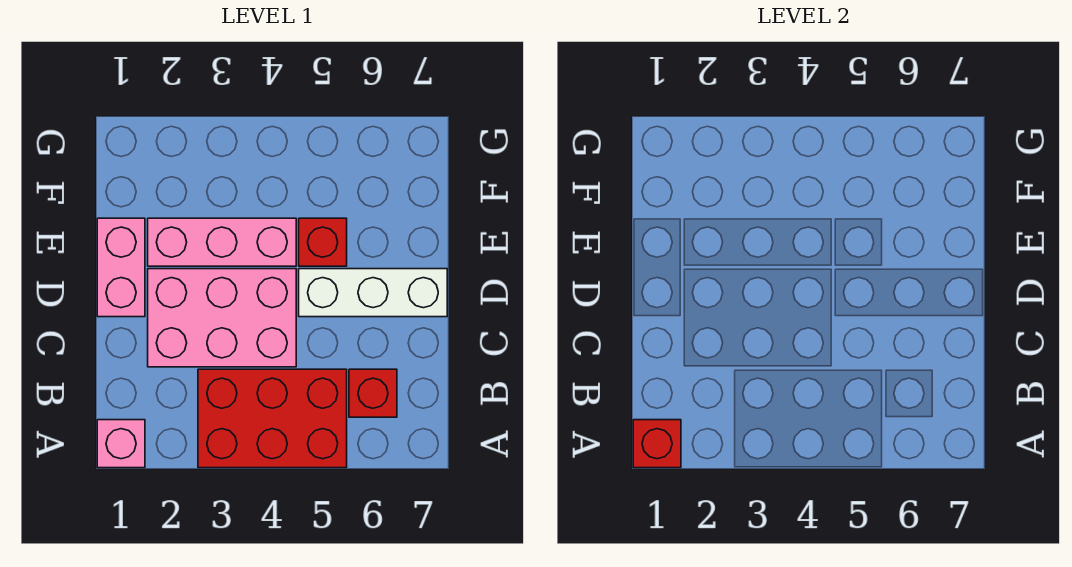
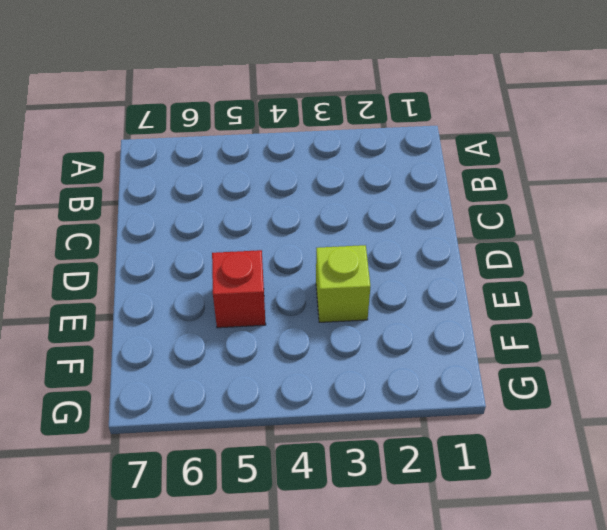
lime brick E3 level 1 -> pink brick E2:E4 level 1
none -> pink brick A1 level 1
none -> red brick A3:B5 level 1

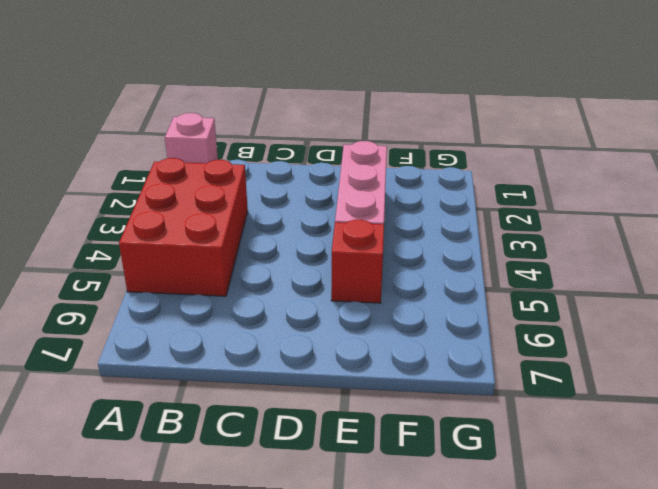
none -> red brick B6 level 1
none -> pink brick C2:D4 level 1

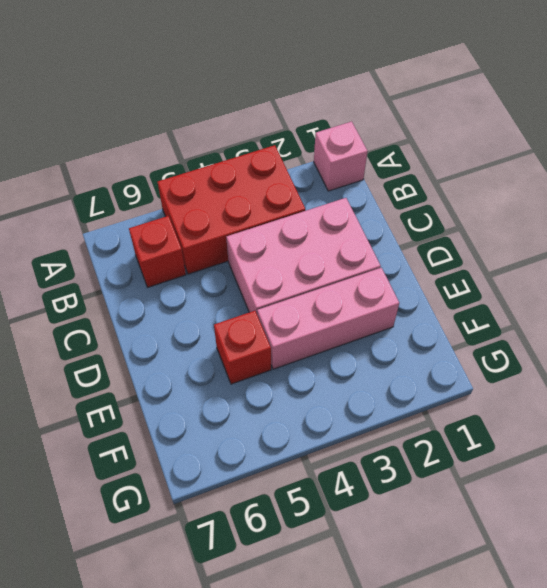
none -> pink brick D1:E1 level 1
none -> white brick D5:D7 level 1

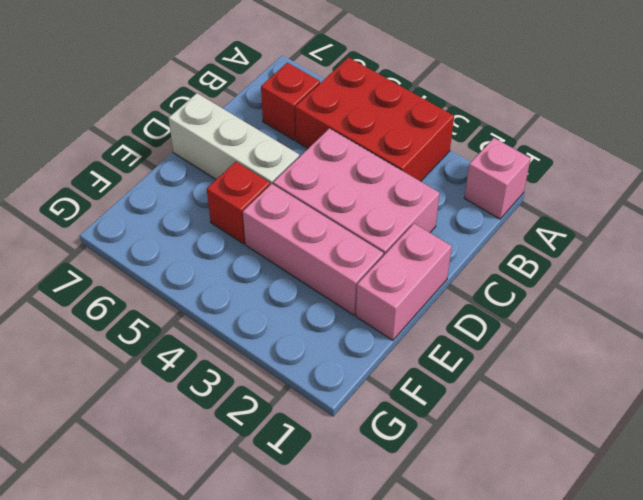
none -> red brick A1 level 2

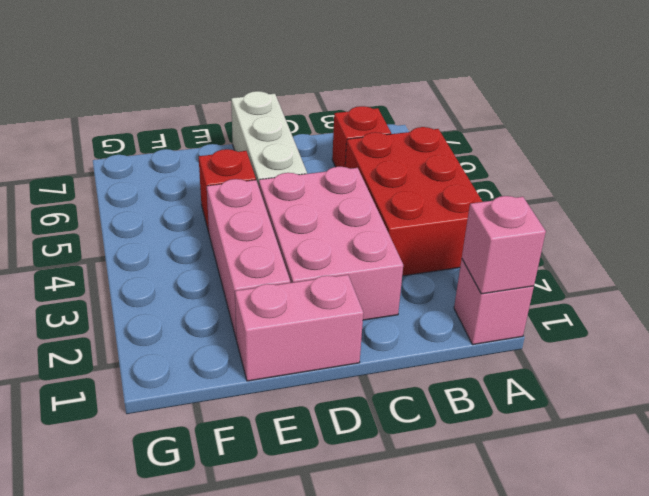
pink brick A1 level 2 -> red brick A1 level 2

